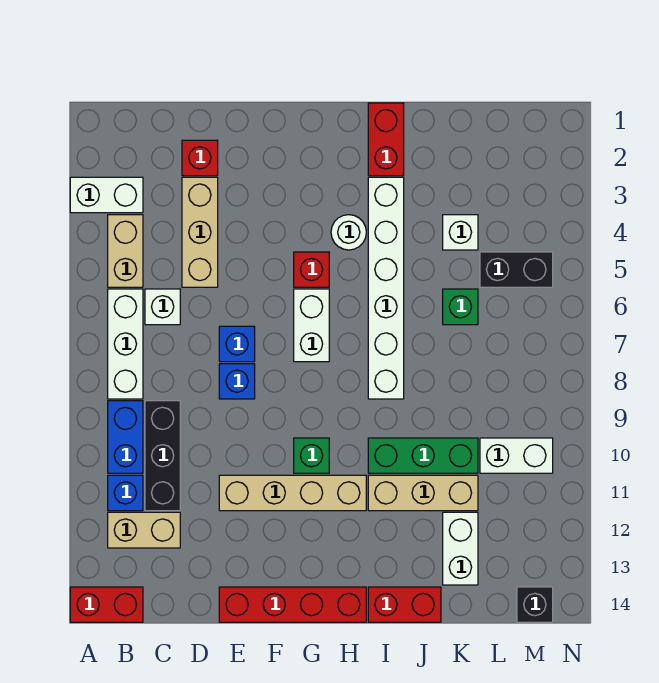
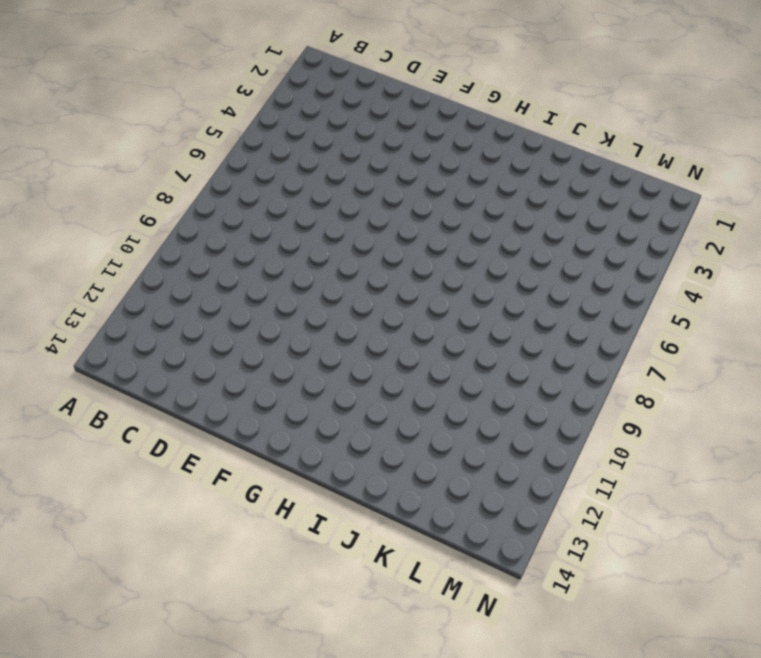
none -> white brick A3:B3 level 1
none -> red brick A14:B14 level 1
none -> tan brick B4:B5 level 1
none -> white brick B6:B8 level 1

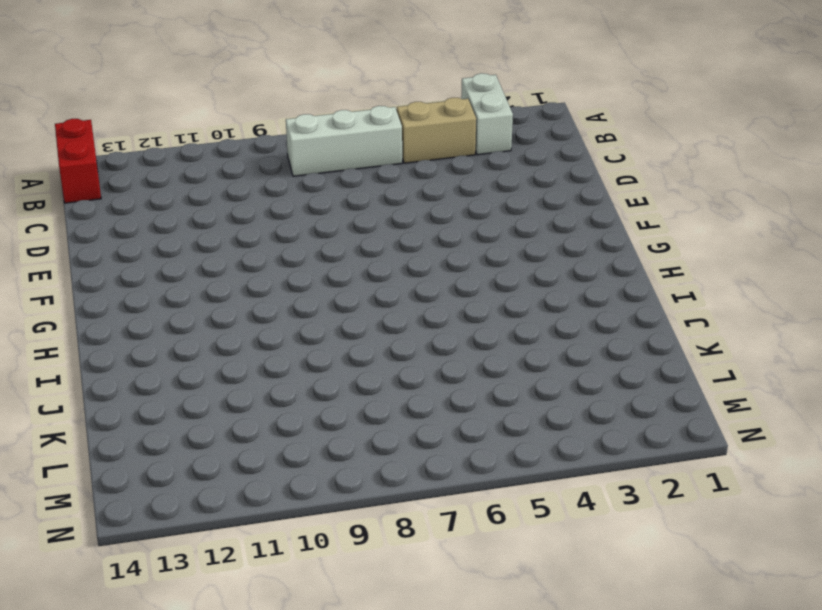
none -> blue brick B9:B10 level 1
none -> blue brick B11 level 1
none -> tan brick B12:C12 level 1
none -> white brick C6 level 1

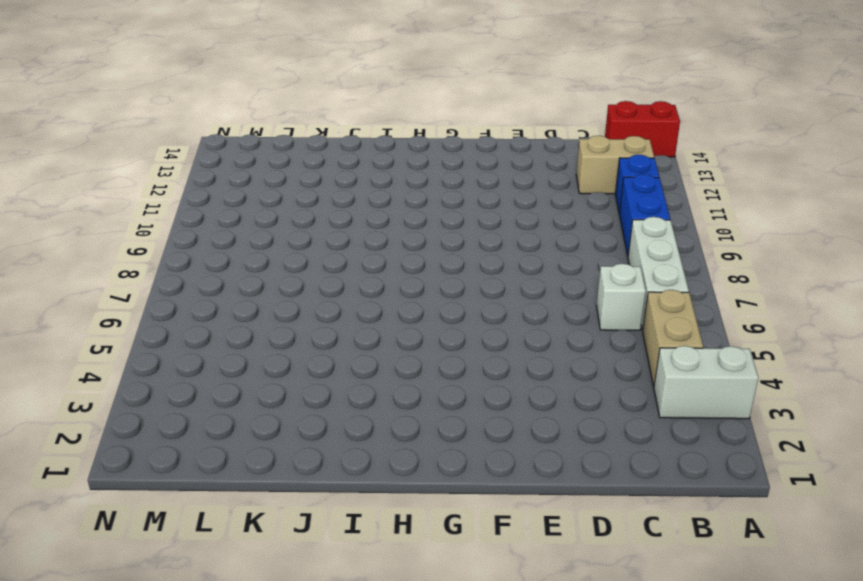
none -> black brick C9:C11 level 1
none -> red brick D2 level 1
none -> tan brick D3:D5 level 1
none -> blue brick E7 level 1

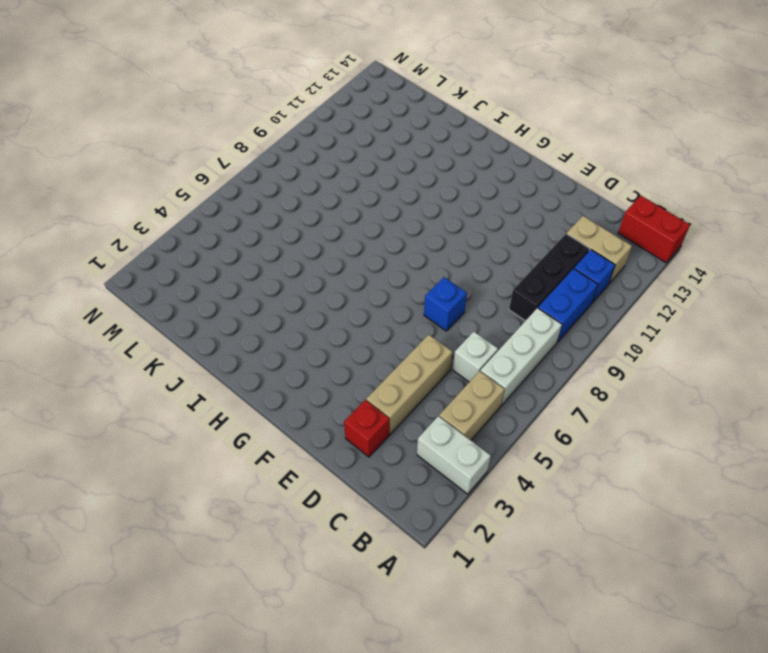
none -> blue brick E8 level 1
none -> tan brick E11:H11 level 1
none -> red brick E14:H14 level 1
none -> red brick G5 level 1

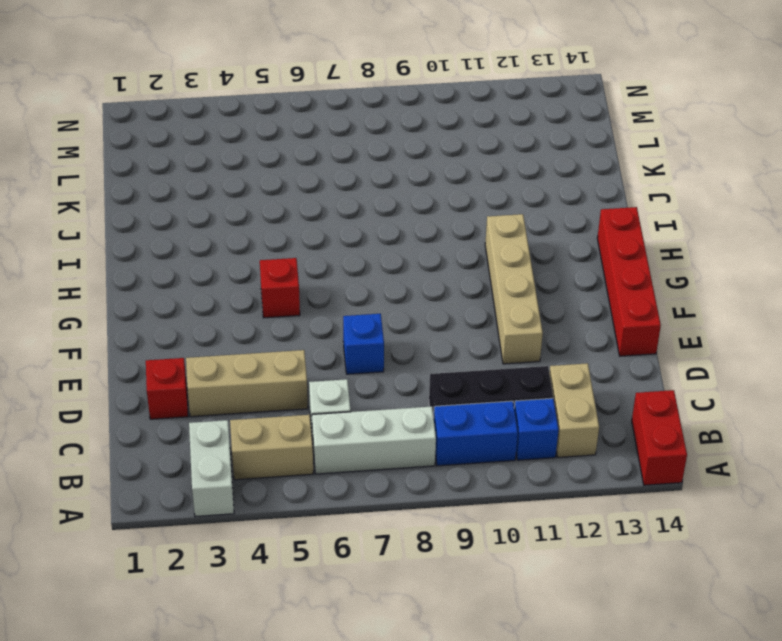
none -> blue brick E8 level 1
none -> white brick G6:G7 level 1
none -> green brick G10 level 1
none -> white round brick H4 level 1

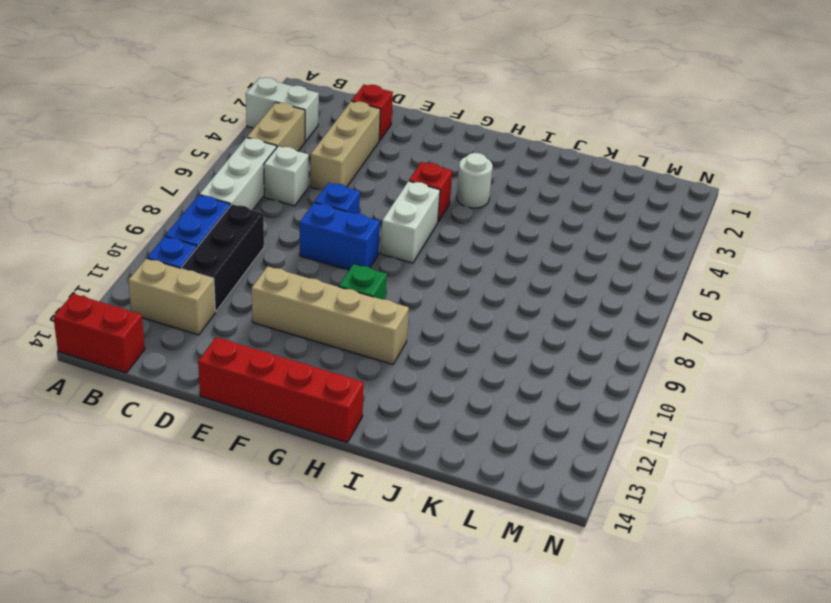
blue brick E8:F8 level 1 -> blue brick E8 level 1
none -> red brick I1:I2 level 1
none -> white brick I3:I8 level 1
none -> green brick I10:K10 level 1
none -> tan brick I11:K11 level 1

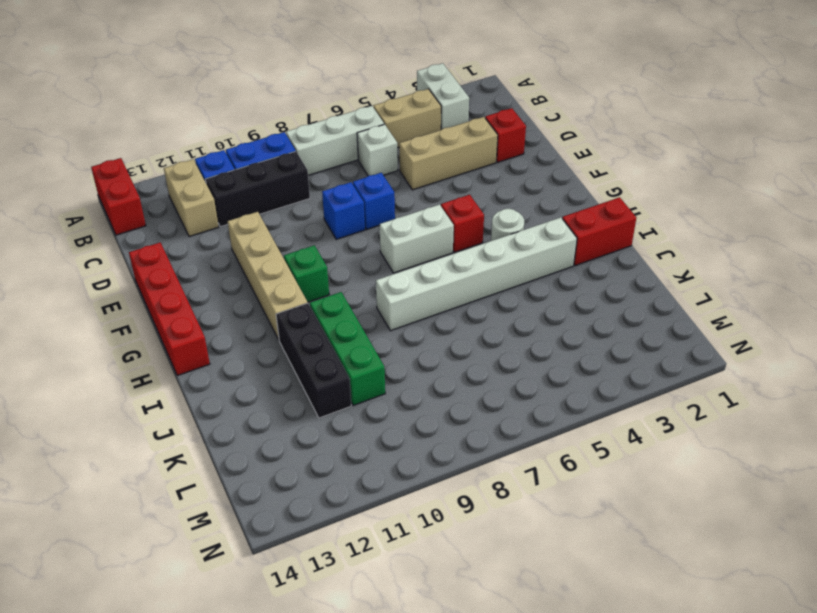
black brick I11:K11 level 1 -> tan brick I11:K11 level 1
none -> red brick I14:J14 level 1
none -> white brick K4 level 1
none -> green brick K6 level 1
none -> white brick K12:K13 level 1

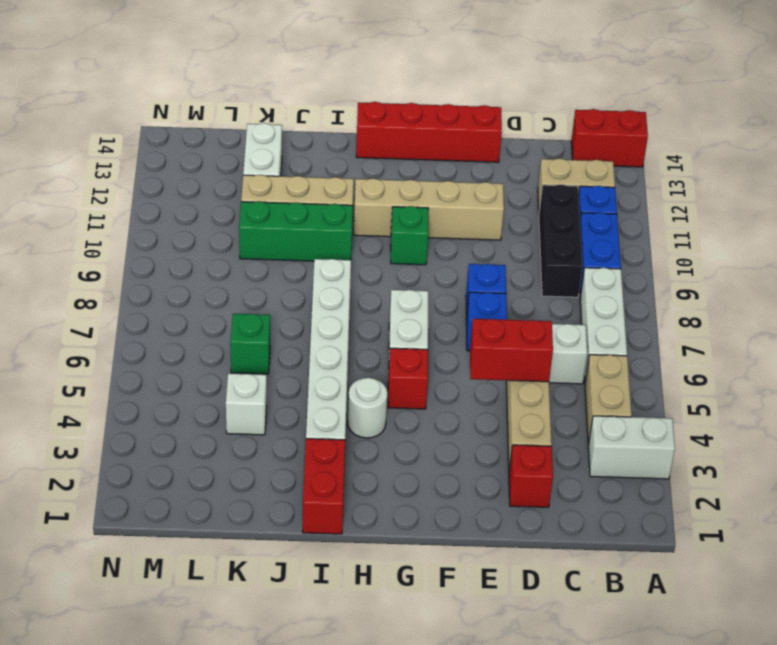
red brick D5:E5 level 2 -> red brick I14:J14 level 1
none -> black brick L5:M5 level 1
none -> white brick L10:M10 level 1
none -> black brick M14 level 1

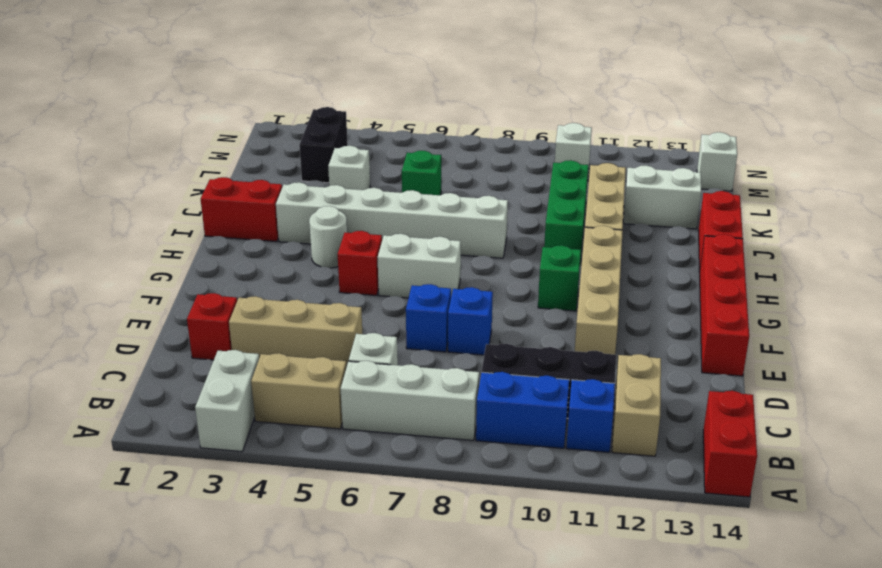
black brick L3:M3 level 1 -> black brick L5:M5 level 1
white brick M10 level 1 -> white brick L10:M10 level 1
white brick M14 level 1 -> black brick M14 level 1

